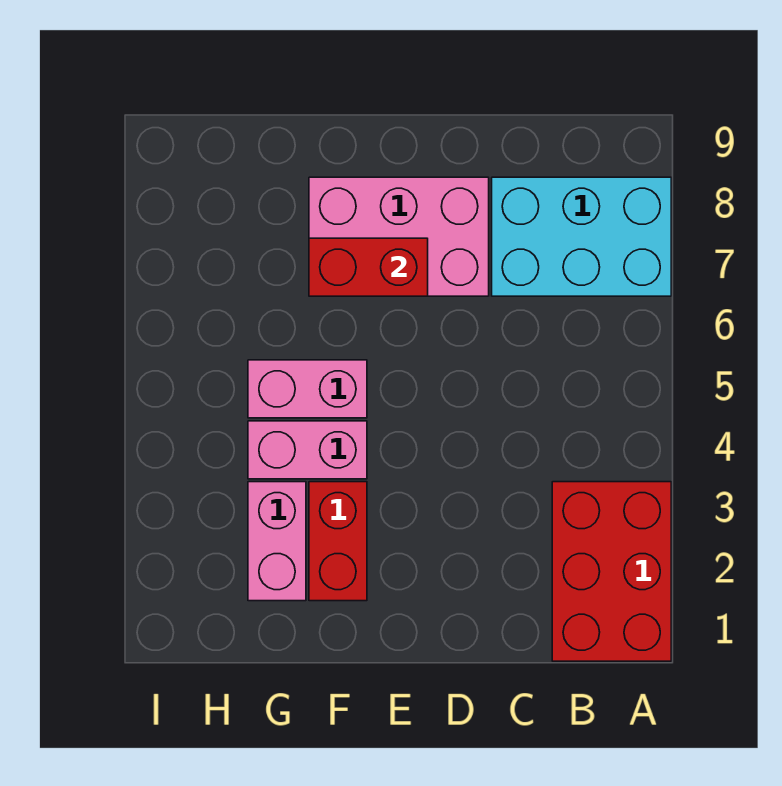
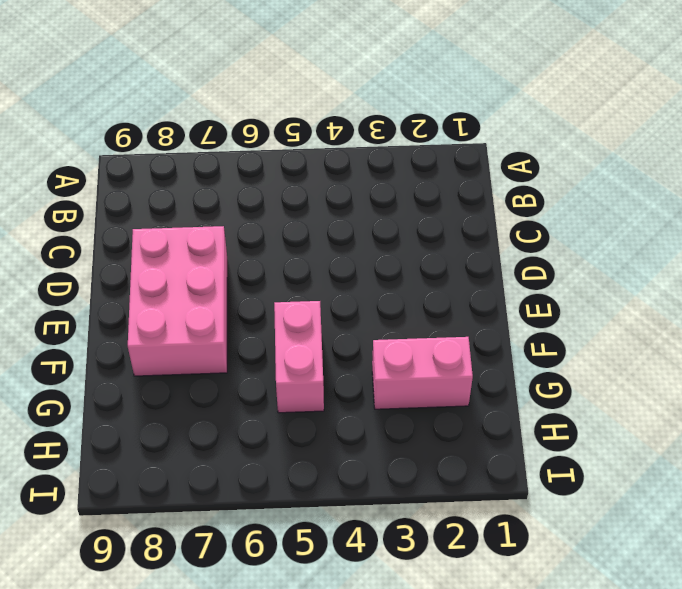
none -> red brick A1:B3 level 1
none -> cyan brick A7:C8 level 1

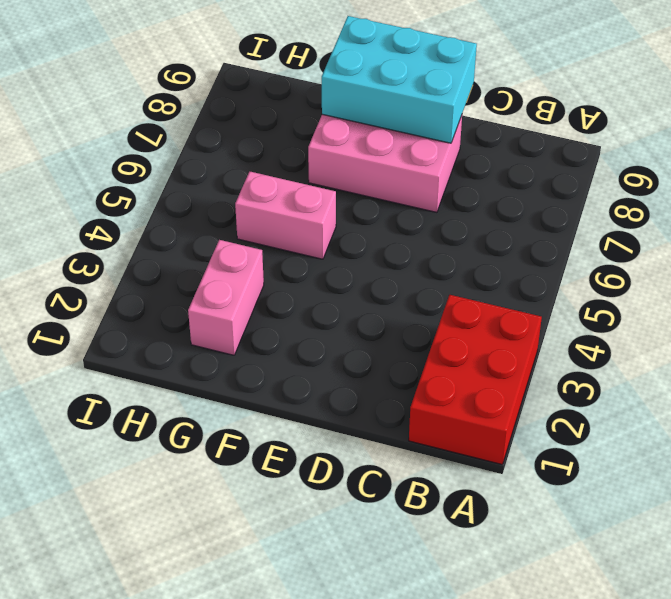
cyan brick D8:F9 level 2 -> cyan brick A7:C8 level 1
none -> red brick F2:F3 level 1
none -> pink brick F4:G4 level 1

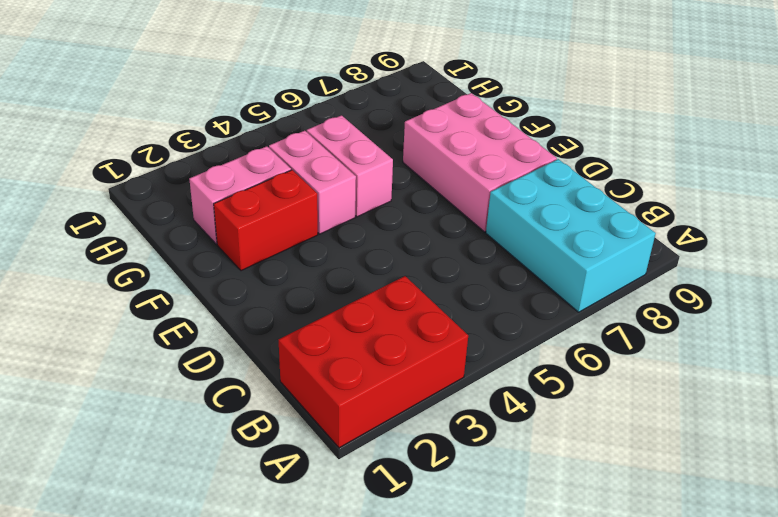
none -> red brick E7:F7 level 2

